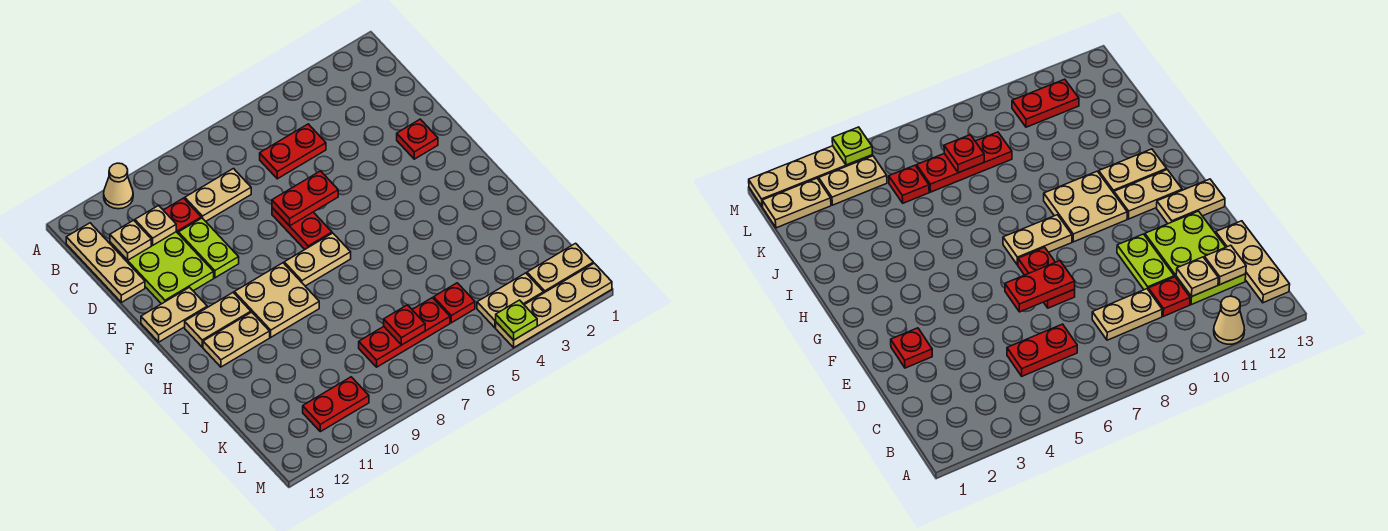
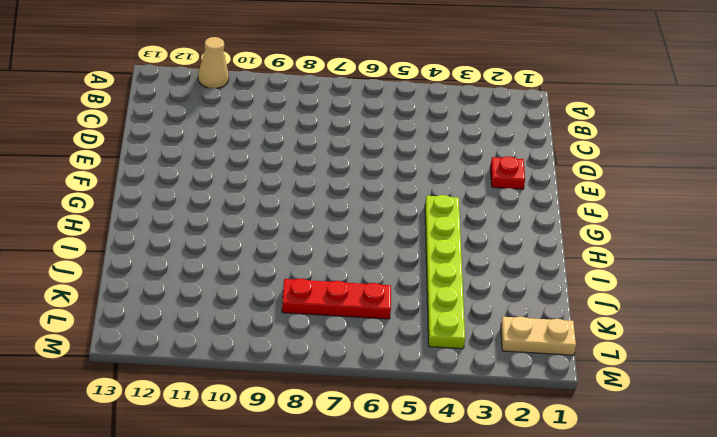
lime plate G4:L4 level 1 -> tan plate L3:L4 level 1
none -> tan plate B13:D13 level 1
none -> red plate C5:C6 level 1
none -> tan plate C8:C9 level 1

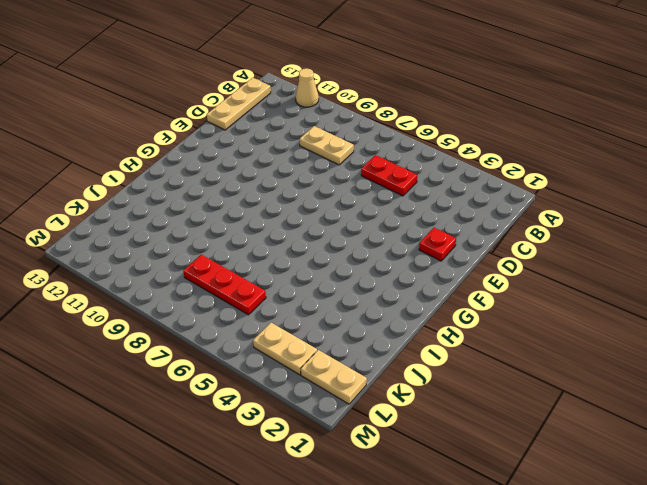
none -> red plate C10 level 1
none -> lime plate C11:E12 level 1
none -> lime plate D10:E10 level 1

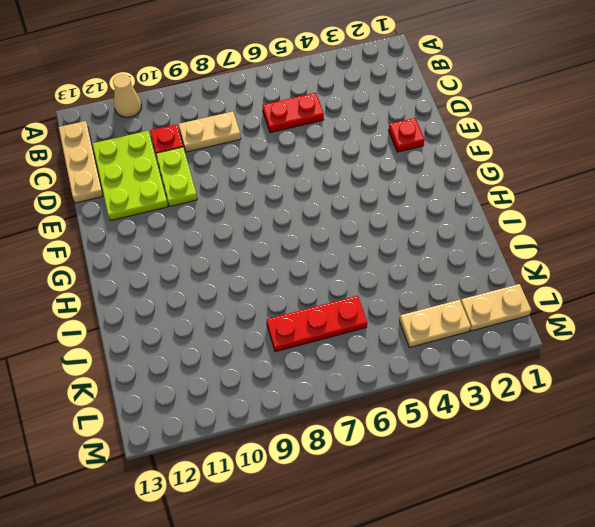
none -> red plate E7:F7 level 1
none -> tan plate F12:F13 level 1
none -> tan plate G7:G8 level 1

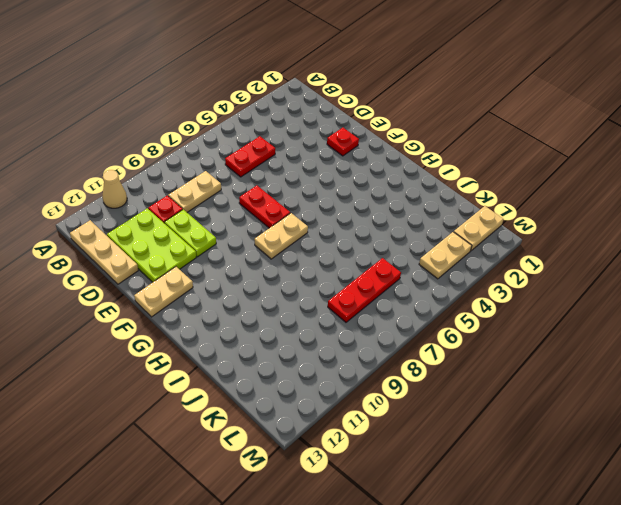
none -> tan plate G9:H10 level 1
none -> tan plate G11:G12 level 1
none -> tan plate H11:H12 level 1

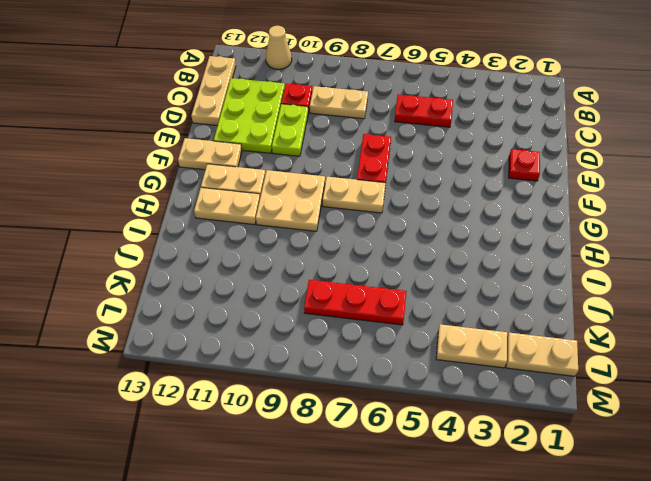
none -> red plate K5 level 1
none -> red plate L10:L11 level 1
none -> tan plate M1:M4 level 1

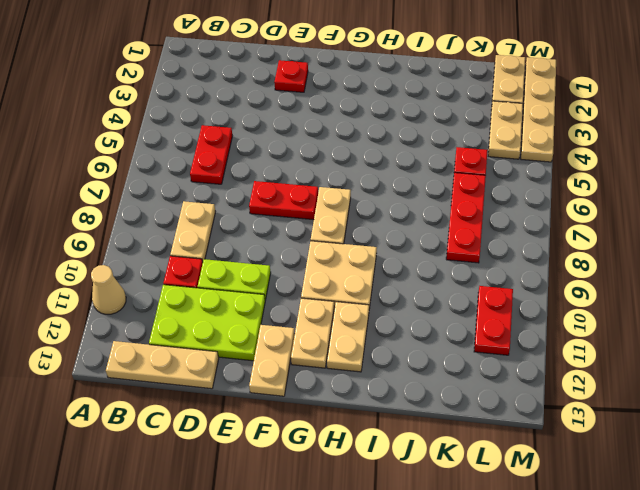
none -> tan plate C11 level 2
none -> tan plate C12 level 2
none -> red plate E6:E7 level 2

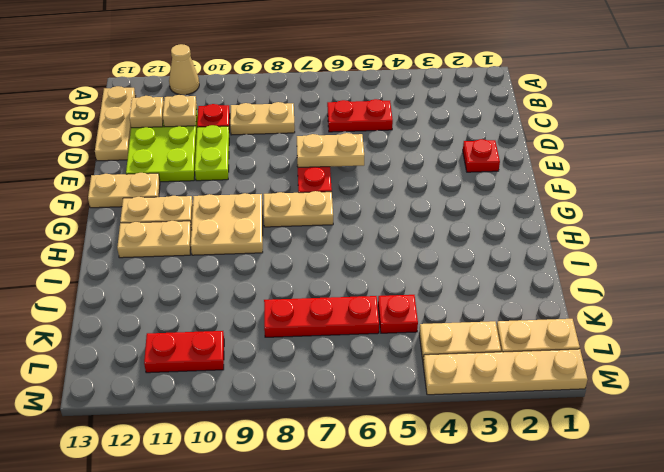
tan plate E6:E7 level 2 -> red plate E6:E7 level 2
none -> red plate K7 level 2
none -> lime plate M4 level 2

